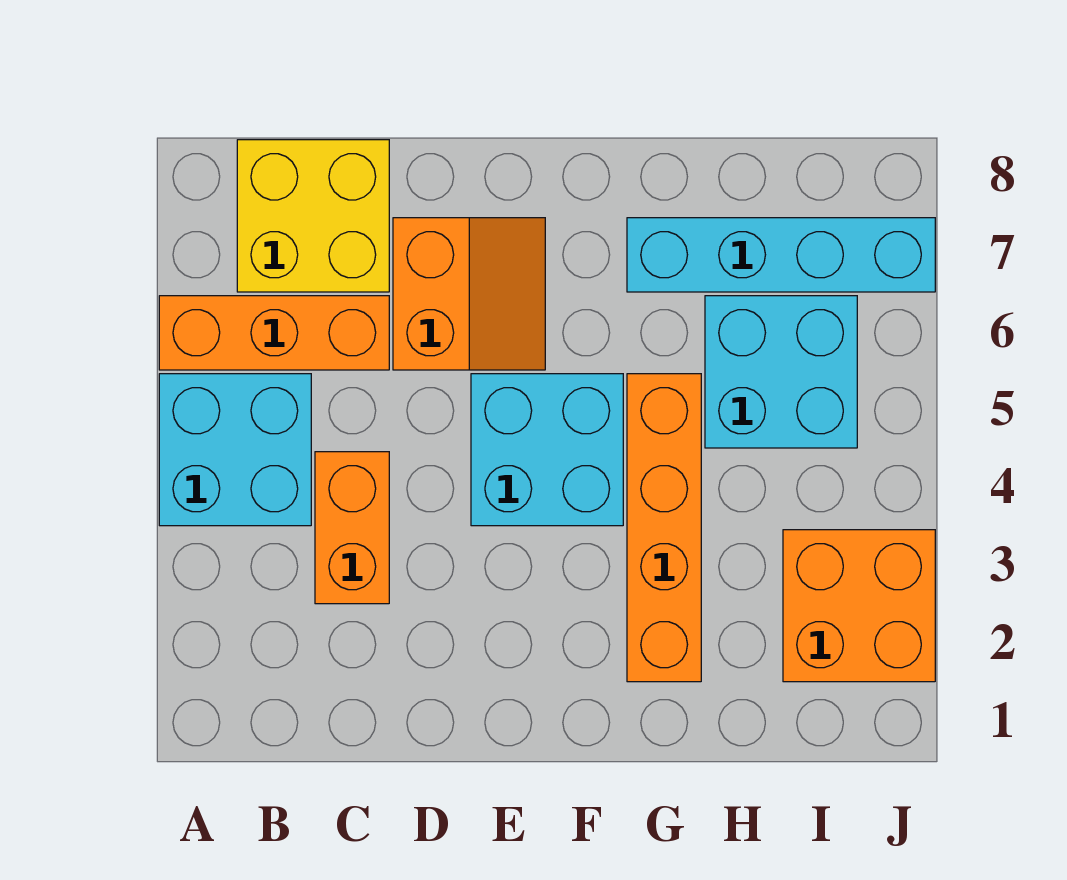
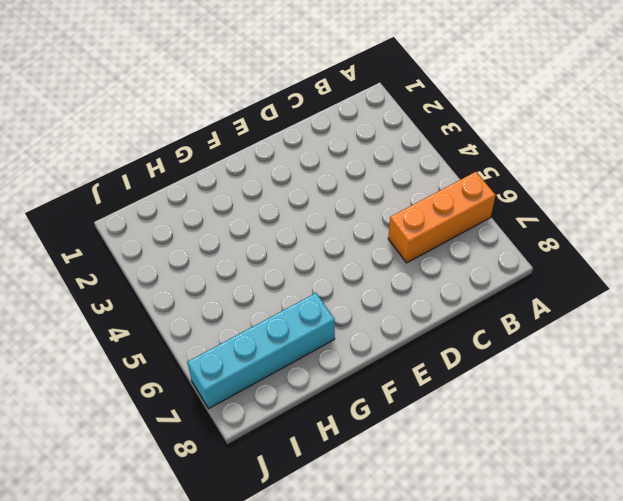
none -> cyan brick A4:B5 level 1
none -> yellow brick B7:C8 level 1

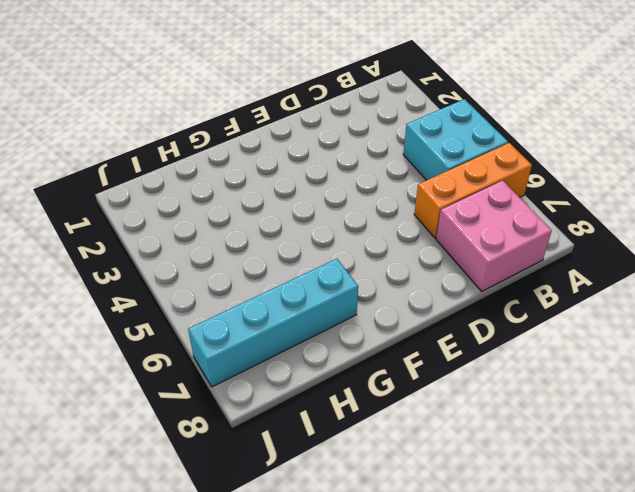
pink brick B7:C8 level 1 -> yellow brick B7:C8 level 1
none -> orange brick C3:C4 level 1
none -> orange slope D6:E7 level 1 top D

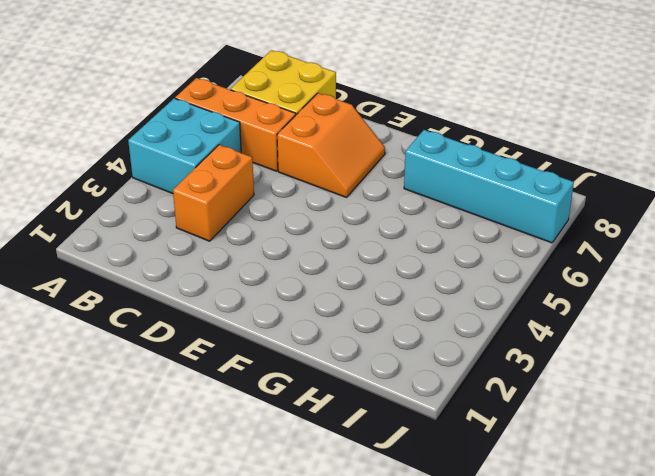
none -> cyan brick E4:F5 level 1
none -> orange brick G2:G5 level 1

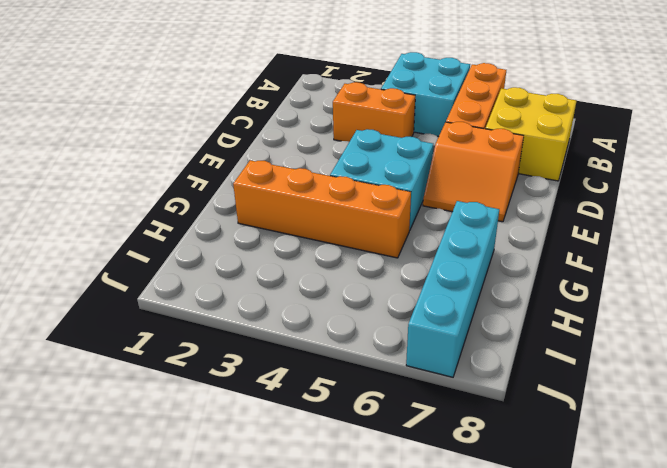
none -> cyan brick H5:I6 level 1
none -> orange brick I2:J3 level 1

